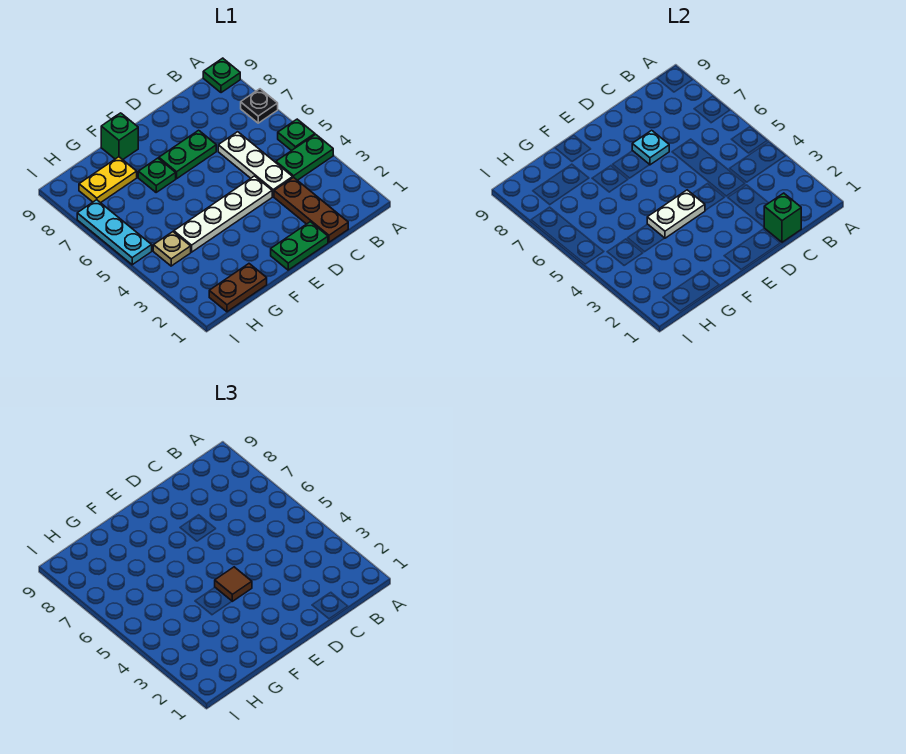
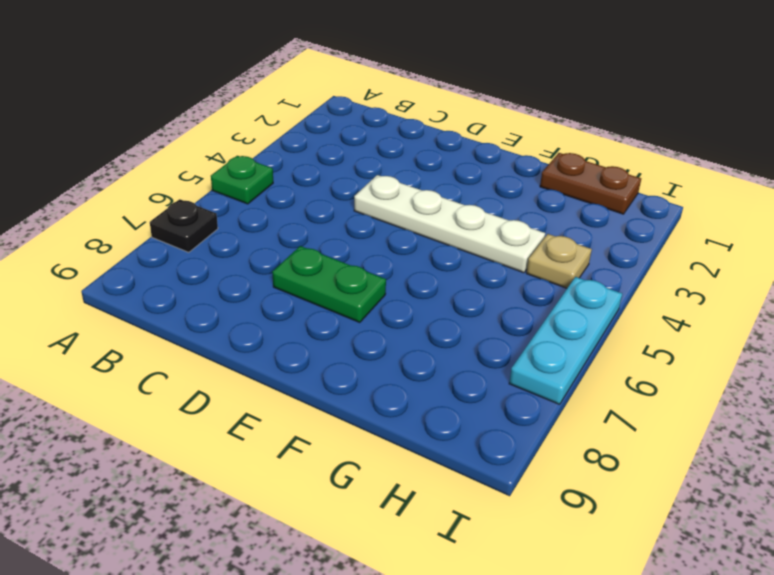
none -> green plate A4:B4 level 1
none -> green plate A9 level 1
none -> brown plate C1:C3 level 1

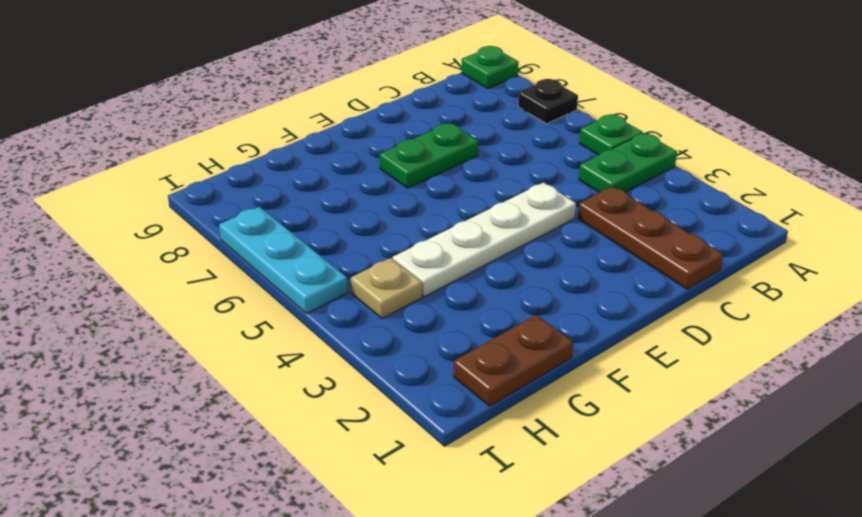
none -> white plate C4:C6 level 1
none -> green plate D1:E1 level 1
none -> green plate F7 level 1

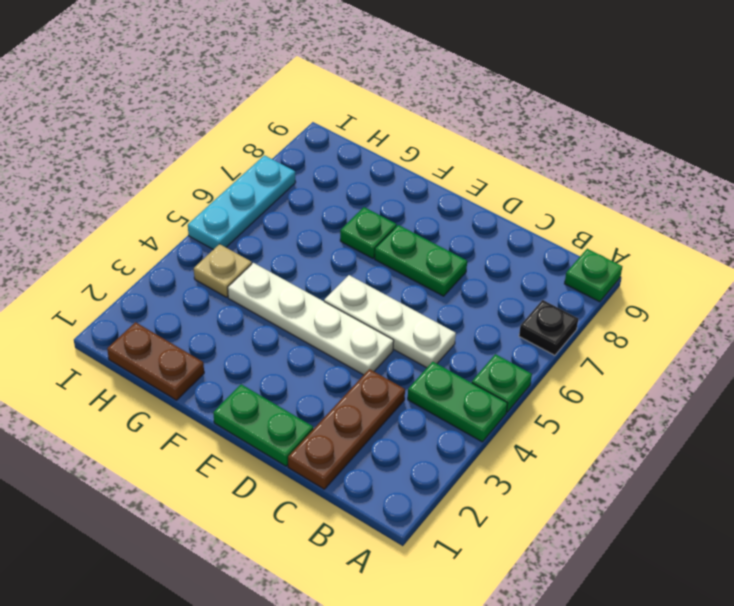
white plate C5:E5 level 1 -> white plate C4:C6 level 1
none -> green brick F9 level 1
none -> yellow plate G8:H8 level 1
none -> green brick C1 level 2

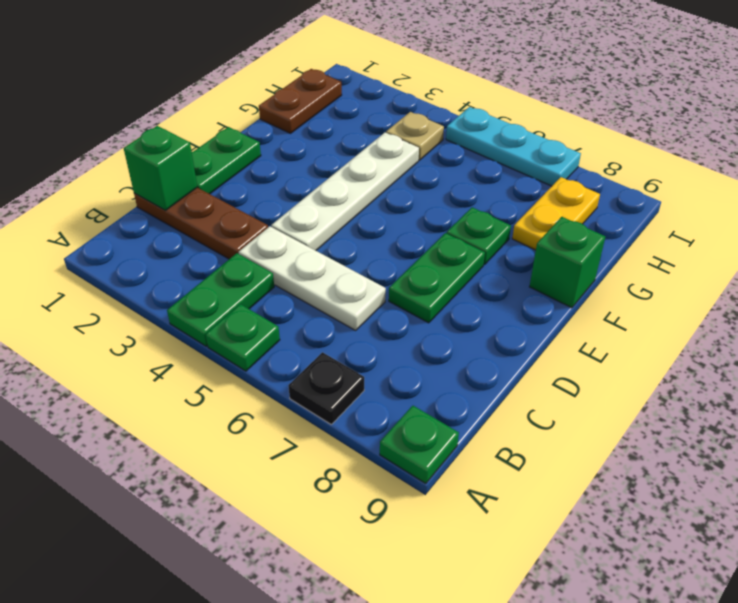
none -> cyan plate D7 level 2
none -> white plate E4:F4 level 2
none -> brown tile E4 level 3

